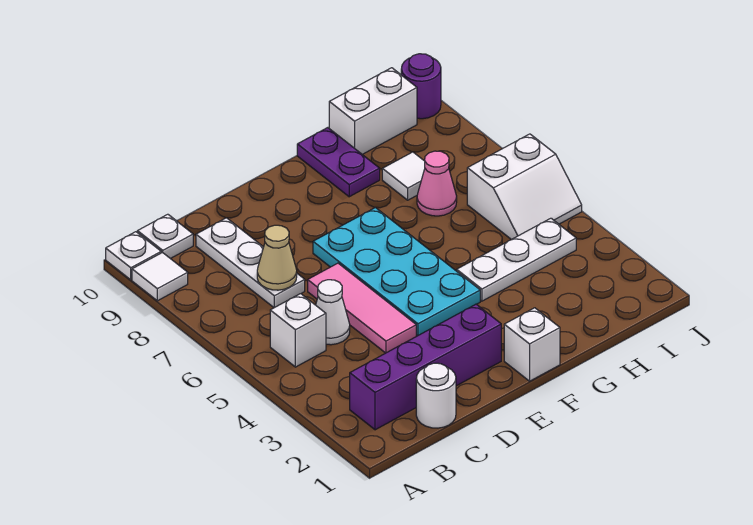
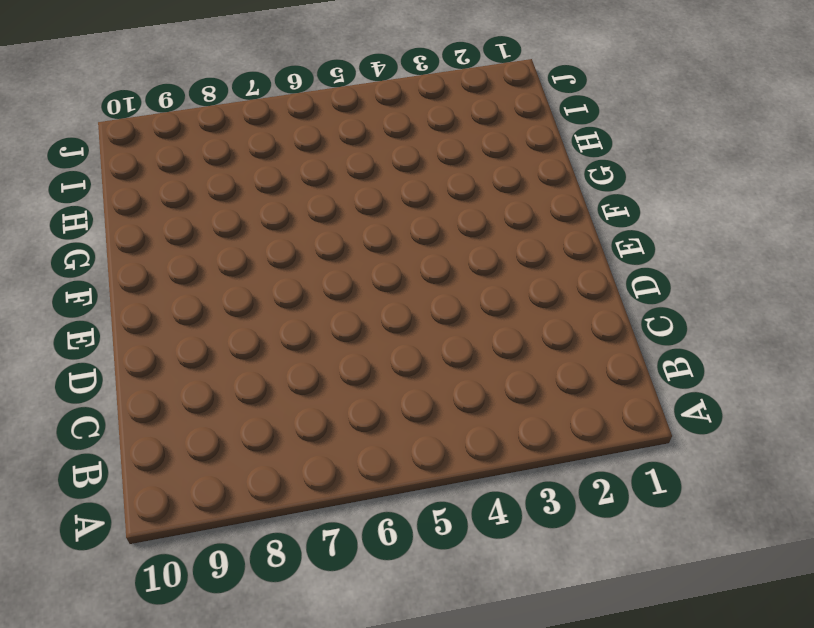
none -> white tile A9 level 1
none -> white plate A10 level 1
none -> purple brick B2:E2 level 1

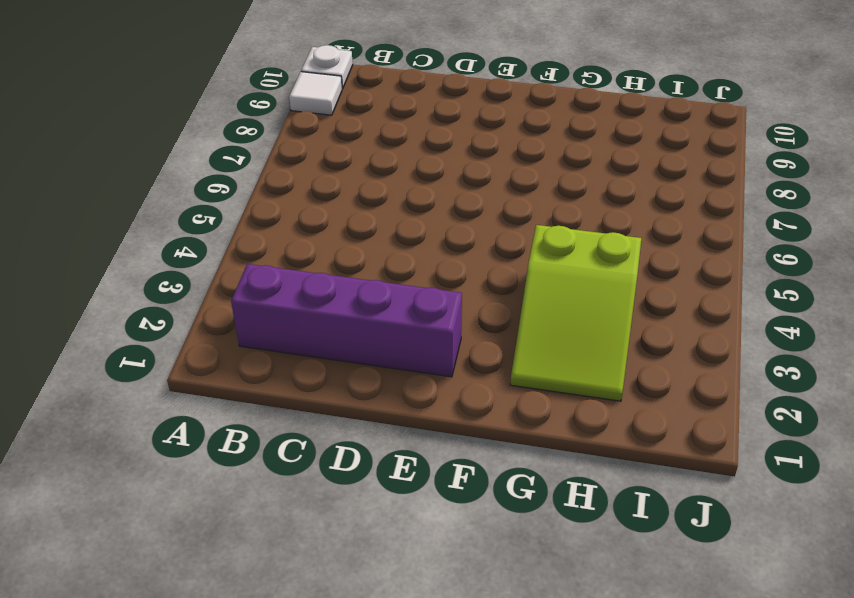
lime slope G2:H4 level 1 top 4 -> white plate G4:I4 level 1
none -> white brick B5 level 1
none -> white plate B10 level 1
none -> white round brick C1 level 1

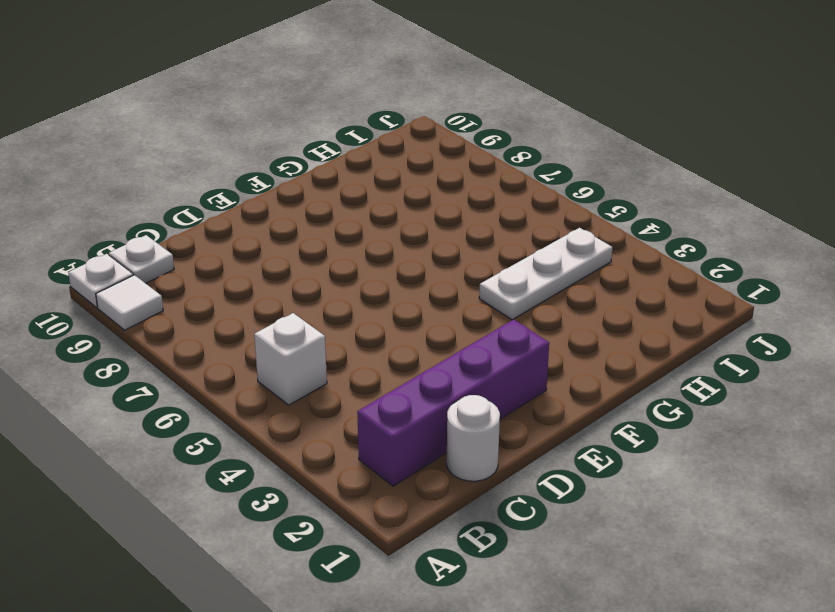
none -> white cone C5 level 1
none -> white plate C7:C9 level 1
none -> pink tile D4:D6 level 1

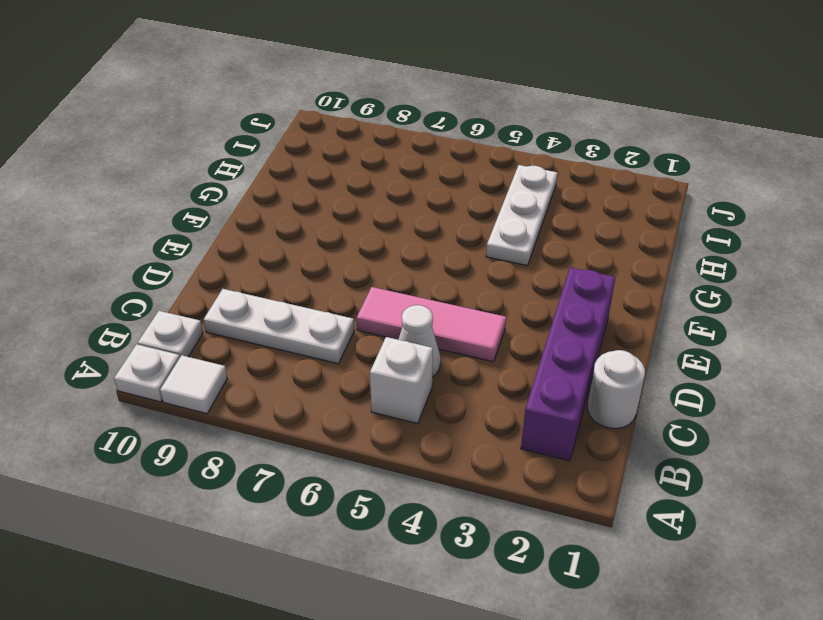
none -> cyan plate E4:F7 level 1
none -> white brick F1 level 1
none -> purple plate G9:G10 level 1

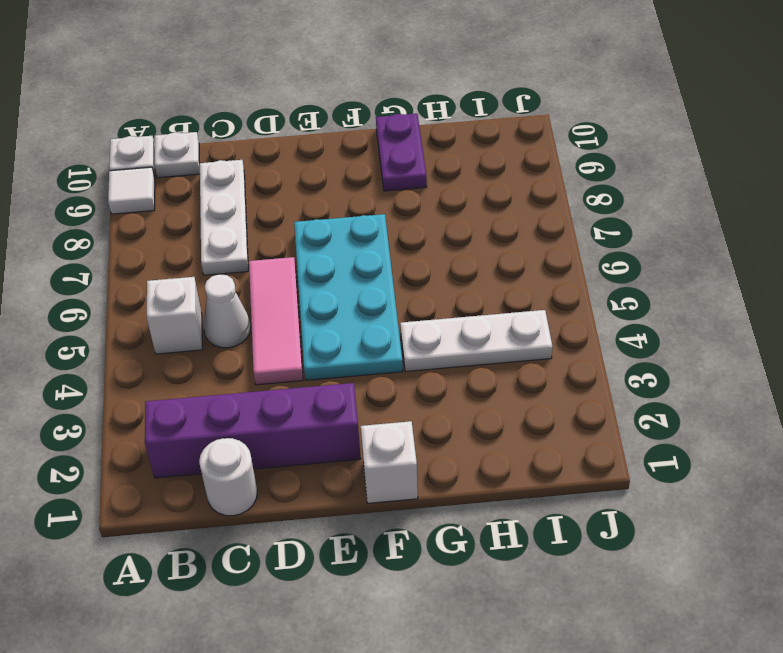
none -> pink cone H7 level 1
none -> white tile H8 level 1
none -> white brick H10:I10 level 1

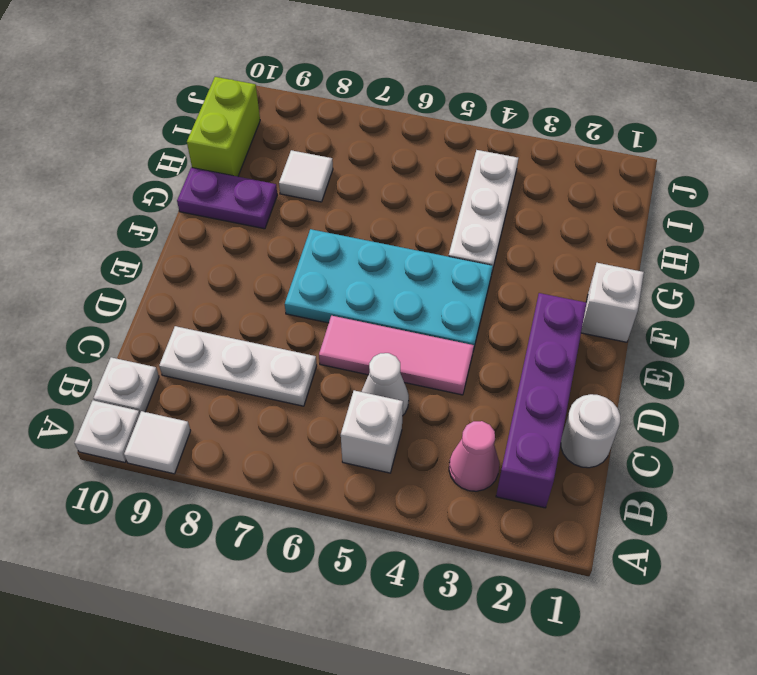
pink cone B3 level 1 -> pink cone H7 level 1
lime brick H10:I10 level 1 -> white brick H10:I10 level 1
none -> white slope I5:J6 level 1 top 6
none -> purple round brick J10 level 1
none -> tan cone C7 level 2

